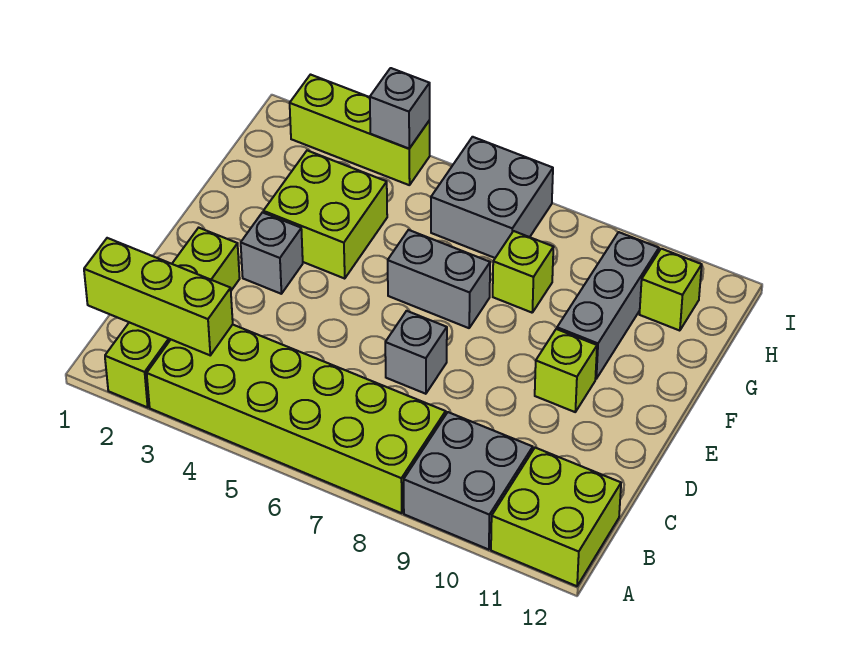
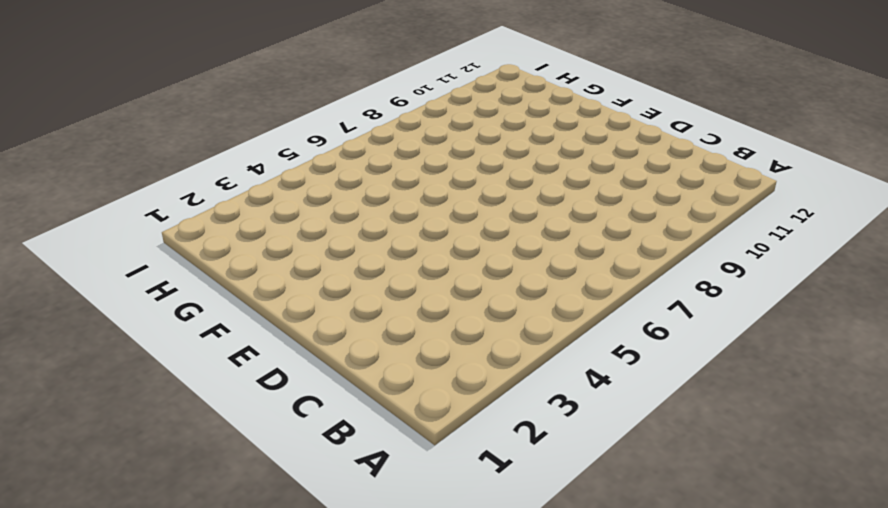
none -> lime brick A2:D2 level 1
none -> lime brick A3:B8 level 1
none -> grey brick A9:B10 level 1

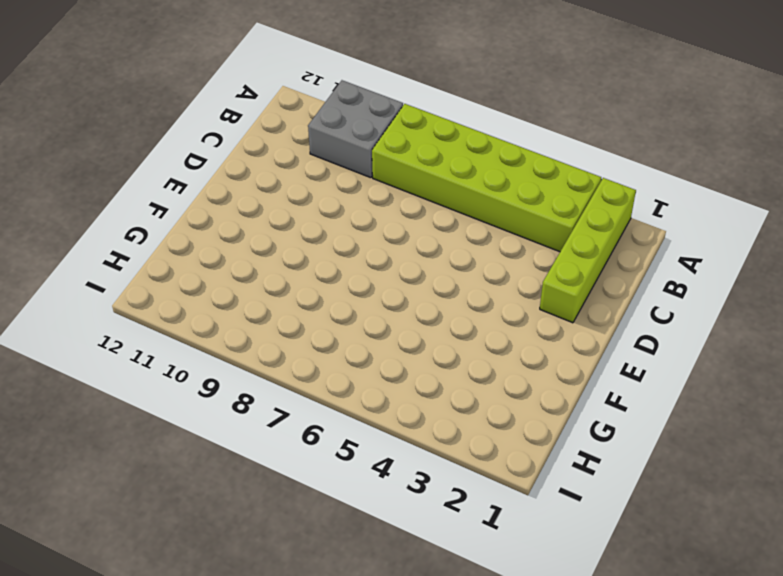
none -> lime brick A11:B12 level 1
none -> grey brick D7 level 1
none -> grey brick E3 level 1

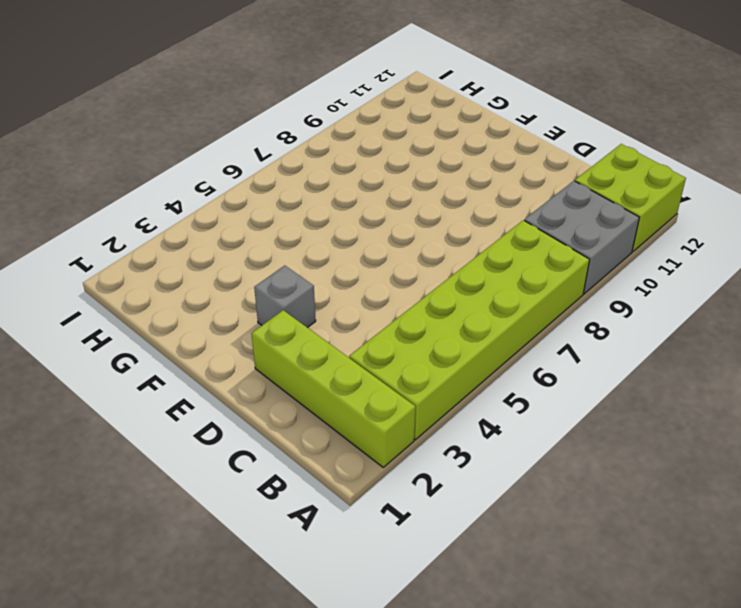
none -> grey brick D7 level 1
none -> lime brick E10 level 1
none -> lime brick F3:G4 level 1

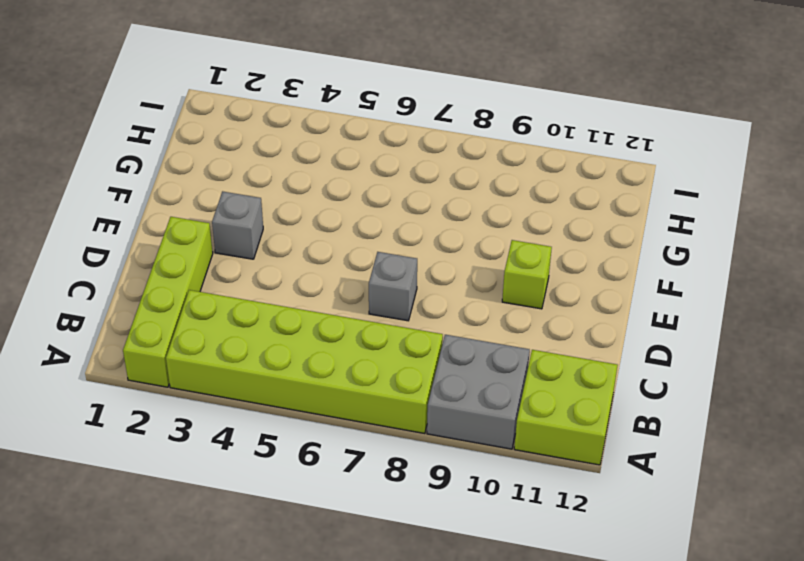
none -> lime brick F3:G4 level 1
none -> grey brick F6:F7 level 1
none -> grey brick F10:H10 level 1

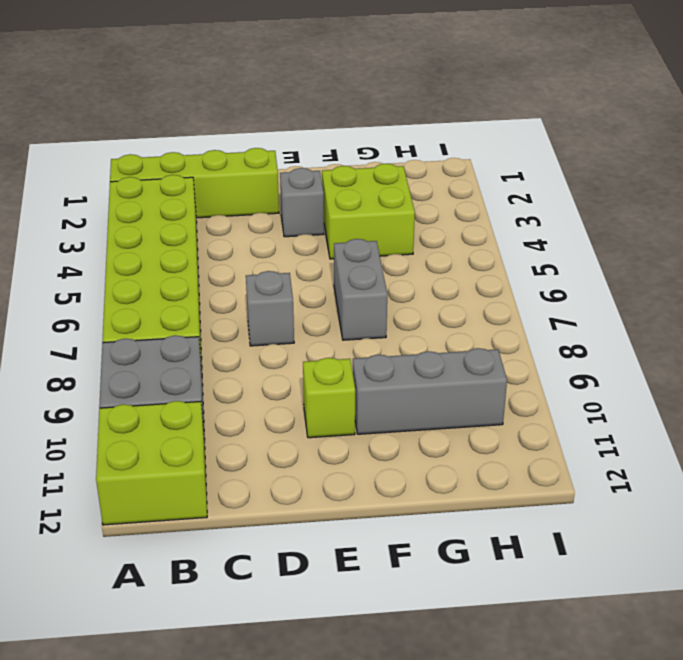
none -> lime brick G8 level 1
none -> grey brick H6:I7 level 1
none -> lime brick H11 level 1

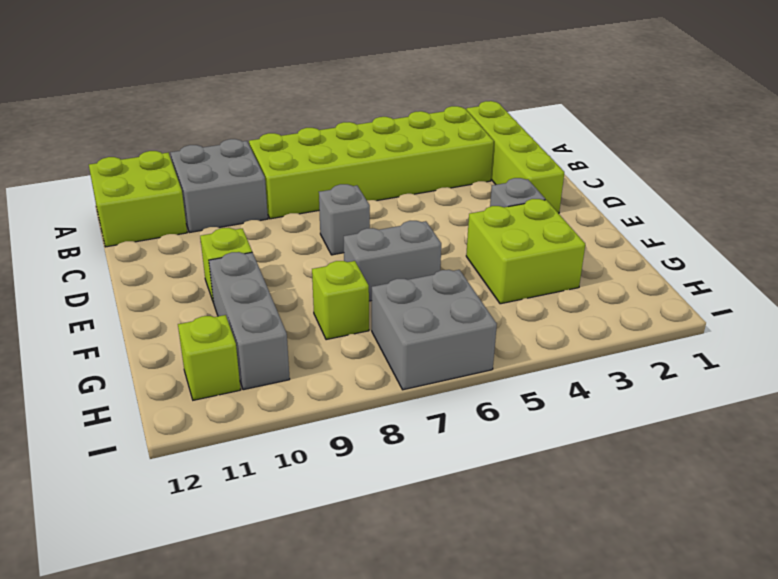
none -> lime brick I2:I4 level 1
none -> lime brick B1:B3 level 2
none -> grey brick I4 level 2

